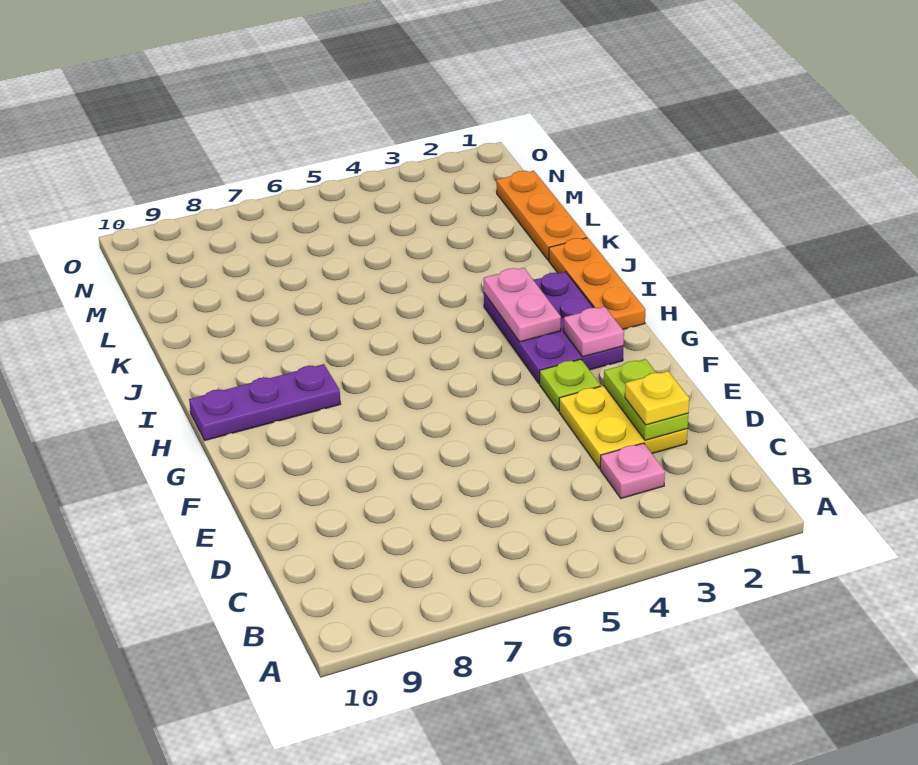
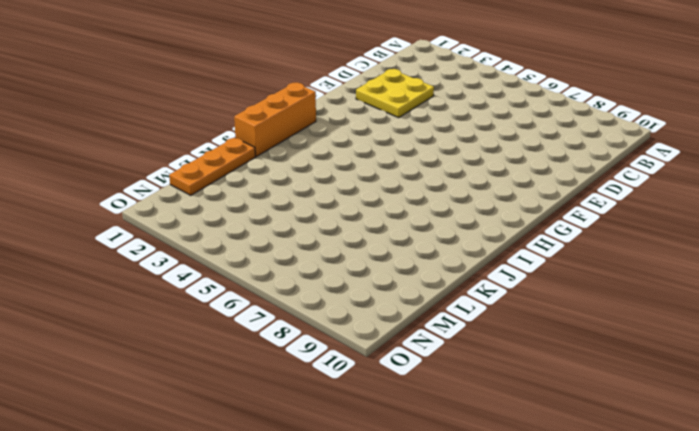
orange brick H1:J1 level 1 -> orange plate H1:J1 level 1
none -> pink plate C3 level 1
none -> lime plate F3 level 1

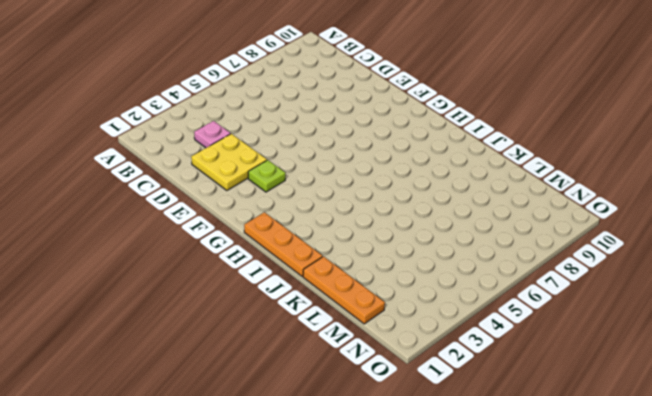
none -> purple plate G2:I3 level 1
none -> purple plate H8:H10 level 1

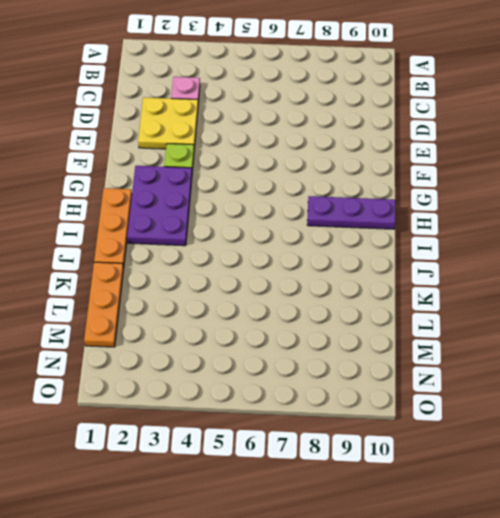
none -> lime plate D2:E2 level 2
none -> pink plate G2 level 2

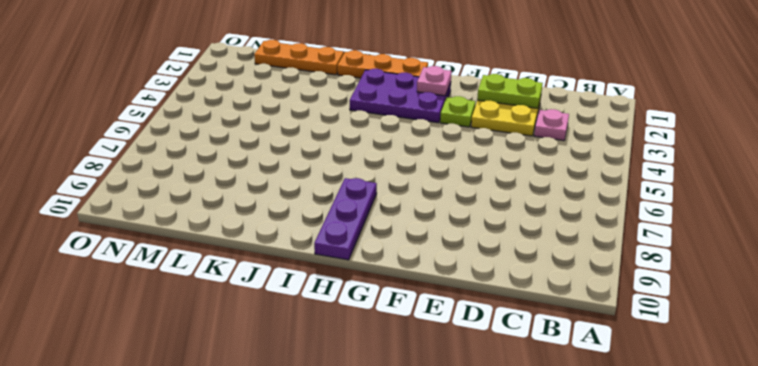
none -> pink plate H3:I3 level 2
none -> yellow plate D2 level 3

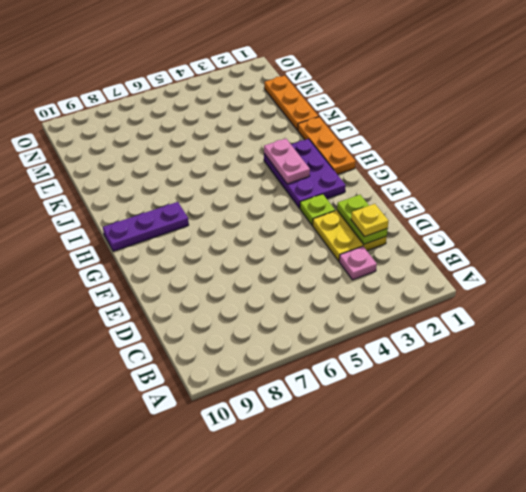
none -> pink plate G2 level 2

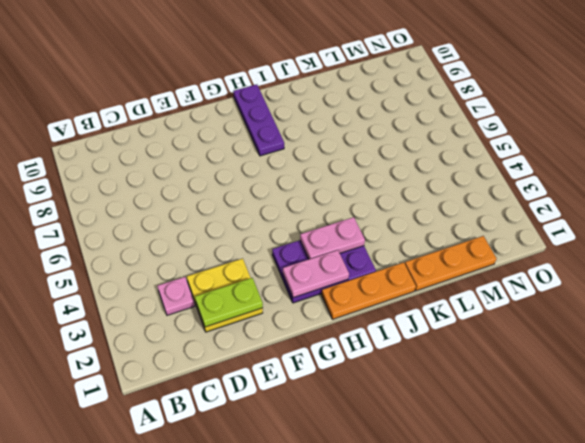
pink plate G2:H2 level 2 -> pink plate G2 level 2
none -> lime plate F3 level 1
none -> yellow plate D2 level 3

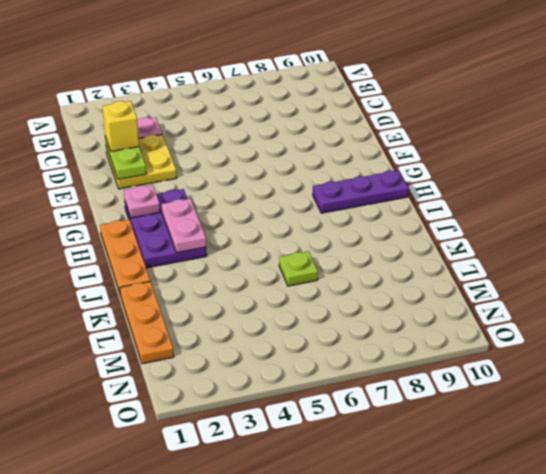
yellow brick D2 level 3 -> yellow plate D2 level 3
lime plate K6 level 1 -> lime plate F3 level 1

